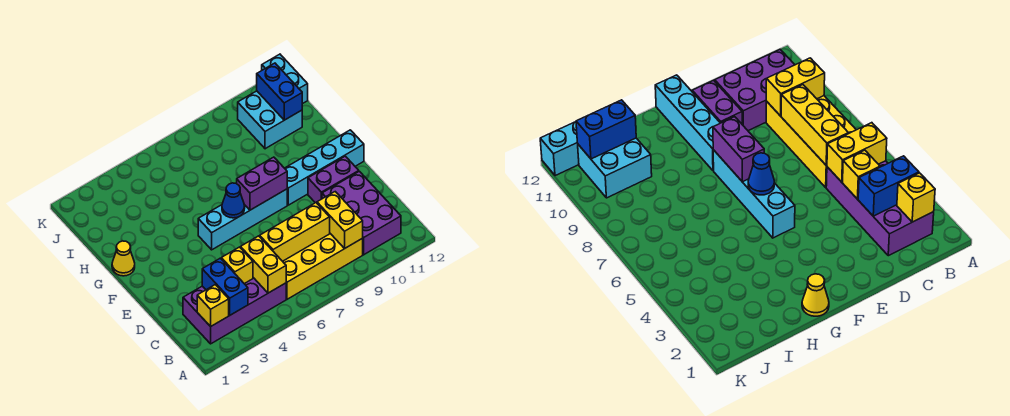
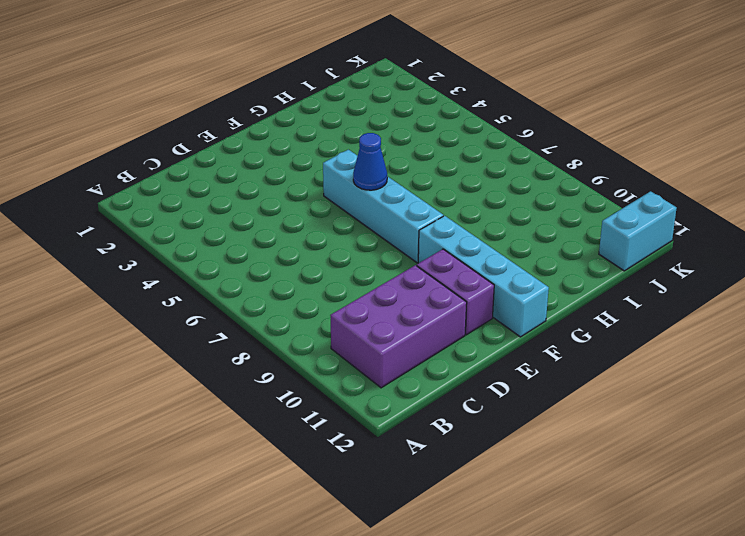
none -> purple brick B2:C5 level 1
none -> yellow brick B6:C9 level 1
none -> yellow cone G1 level 1

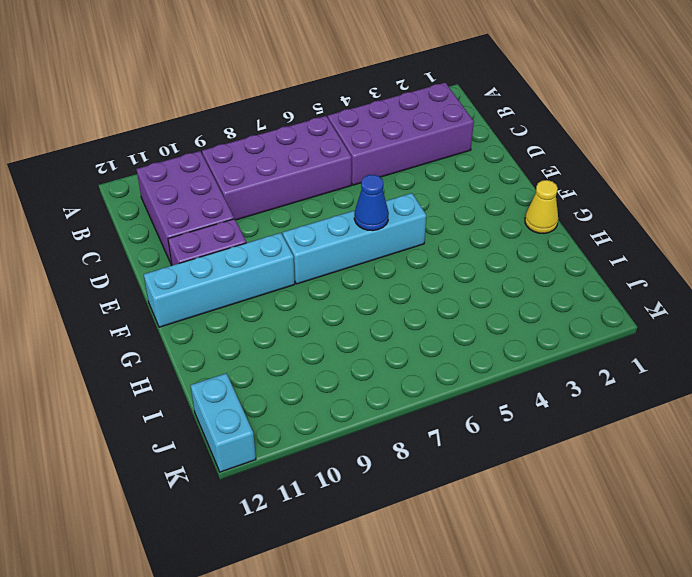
purple brick B6:C9 level 1 -> yellow brick B6:C9 level 1
none -> cyan brick I10:J11 level 1
none -> yellow brick B2 level 2
none -> blue brick B3:C3 level 2

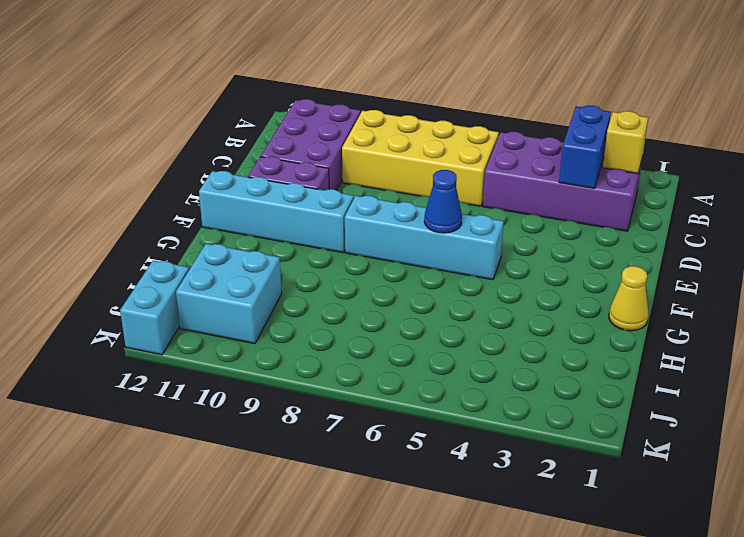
none -> yellow brick B5:C5 level 2
none -> yellow brick B9:C9 level 2
none -> yellow brick C4 level 2

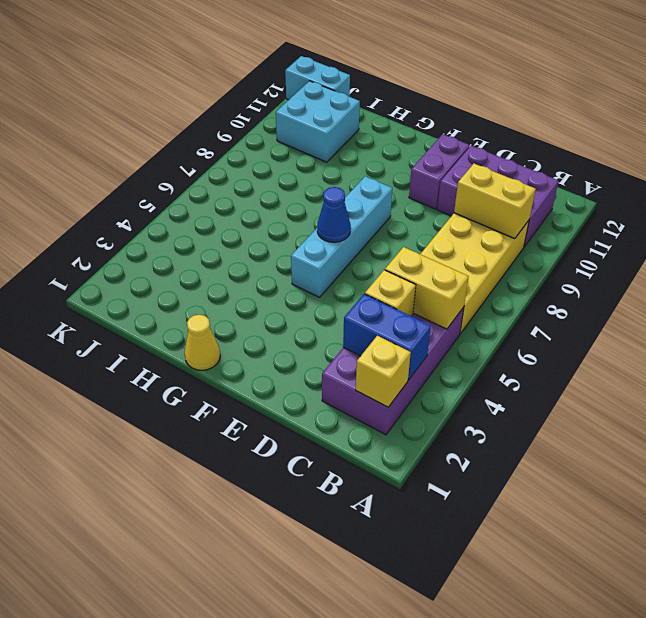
none -> cyan brick F9:F12 level 1
none -> yellow brick C6:C8 level 2
none -> purple brick F7:F8 level 2

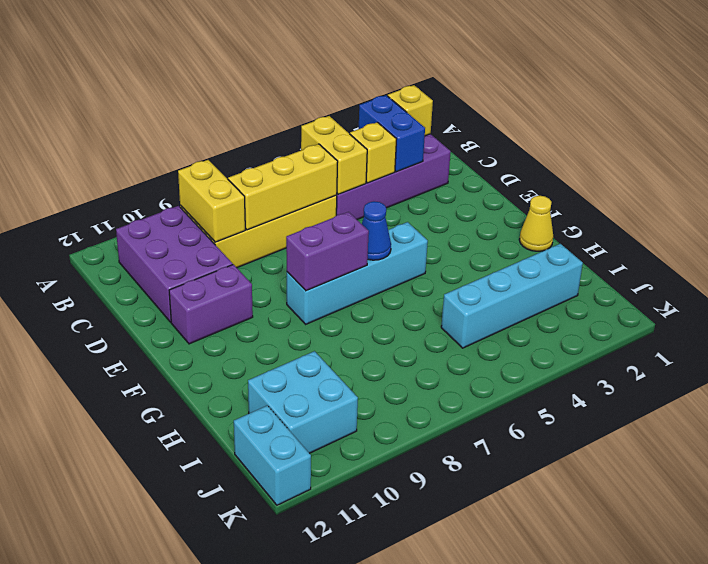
cyan brick I2:I5 level 1 -> cyan brick F9:F12 level 1
none -> blue brick I11:J11 level 2

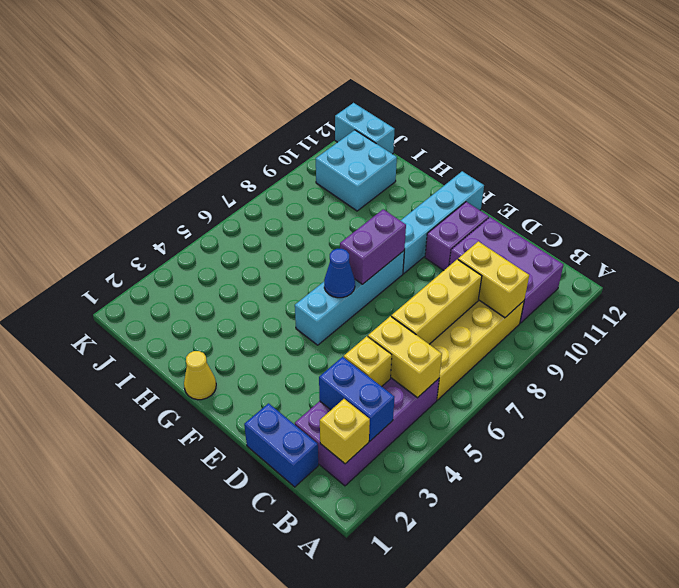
blue brick C1:D1 level 1 -> blue brick I11:J11 level 2

